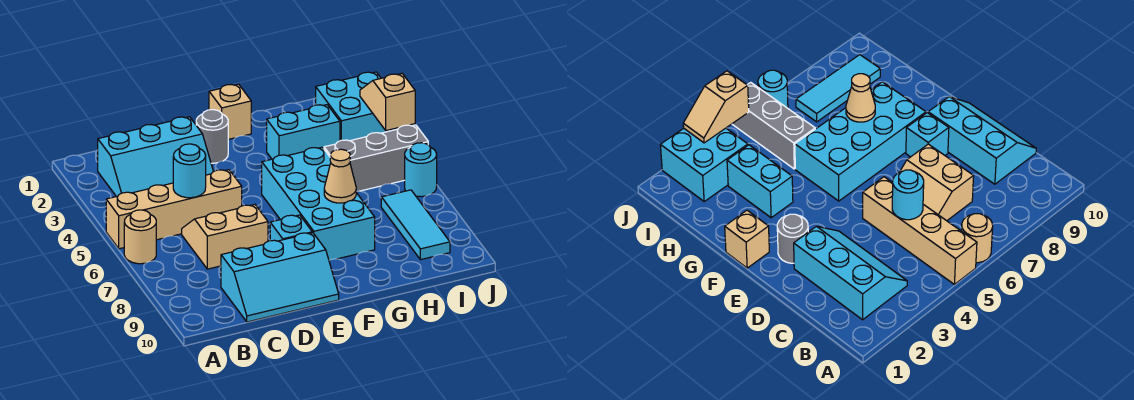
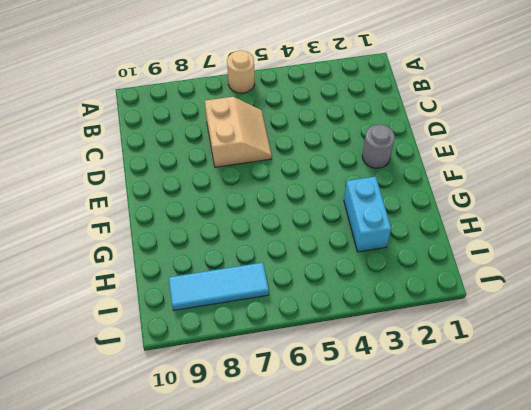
none -> tan brick A5:D5 level 1
none -> cyan slope B2:D3 level 1 top 2
none -> cyan slope C9:E10 level 1 top 9

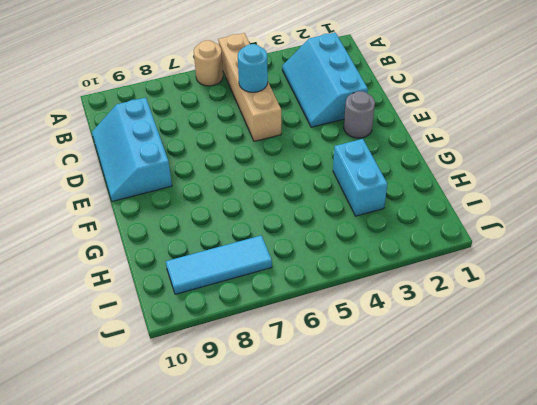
none -> tan slope C6:D7 level 1 top 7
none -> cyan brick E8 level 1
none -> tan brick F1 level 1

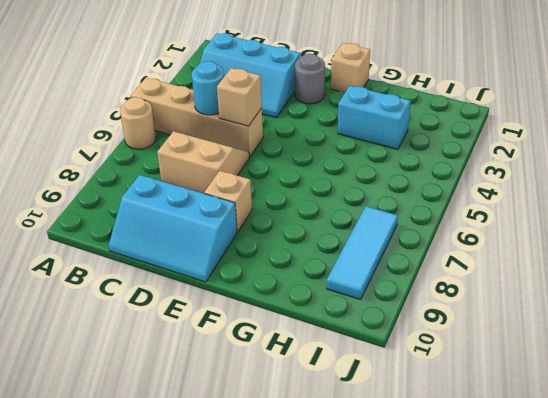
tan brick D5 level 2 -> none
tan brick E8 level 1 -> cyan brick E8 level 1
none -> cyan brick F5:G8 level 1
none -> grey brick H5:J5 level 1
none -> cyan brick I2:J3 level 1

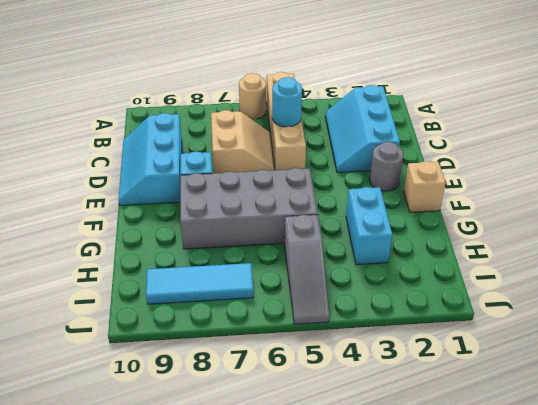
grey brick F5:G8 level 1 -> cyan brick F5:G8 level 1
grey slope H5:J5 level 1 top H -> grey brick H5:J5 level 1
none -> cyan brick I2:J3 level 1
none -> cyan round brick J6 level 1
none -> tan cone G7 level 2

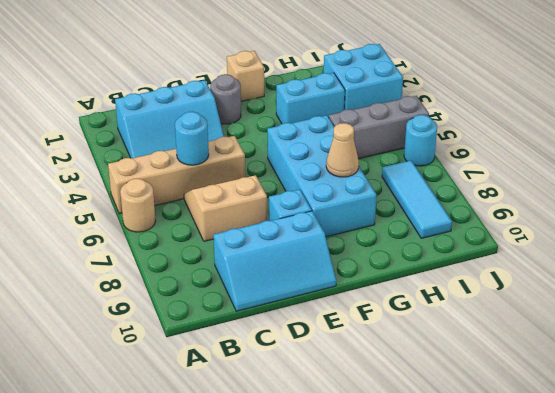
none -> tan slope J3:J4 level 2 top 4

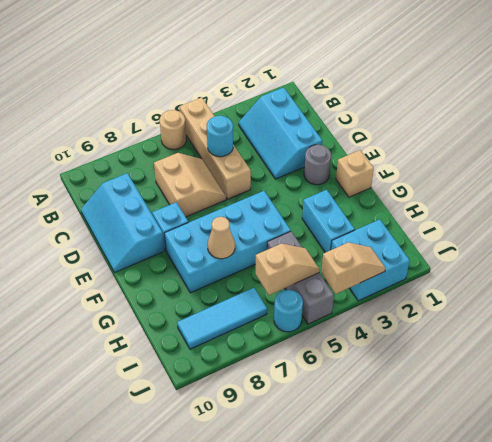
tan slope I5:I6 level 2 top 6 -> none

